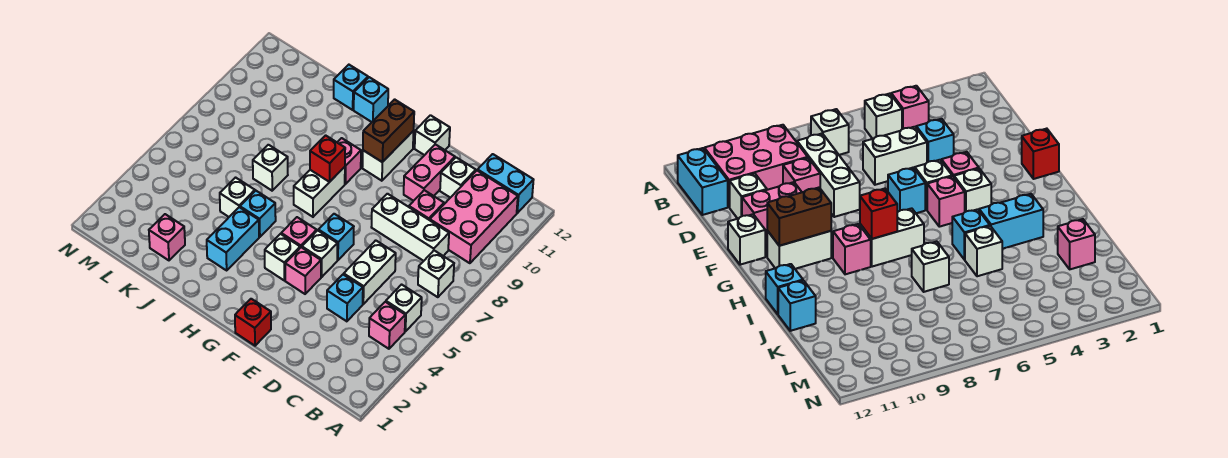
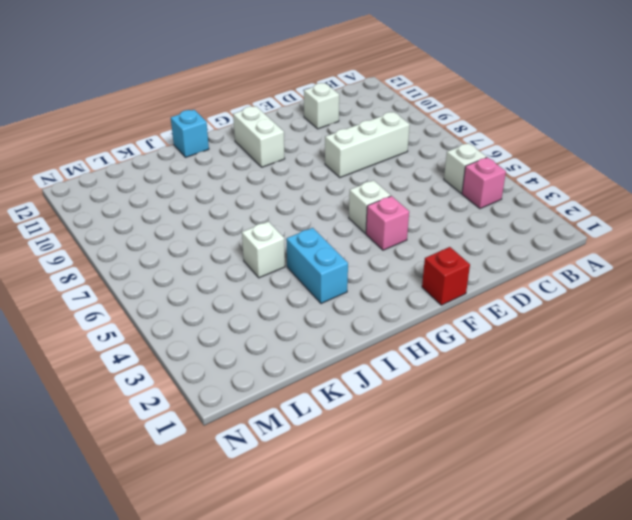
none -> white brick B7 level 1
none -> pink brick B9:C11 level 1
none -> cyan brick B12:C12 level 1
none -> cyan brick D4 level 1

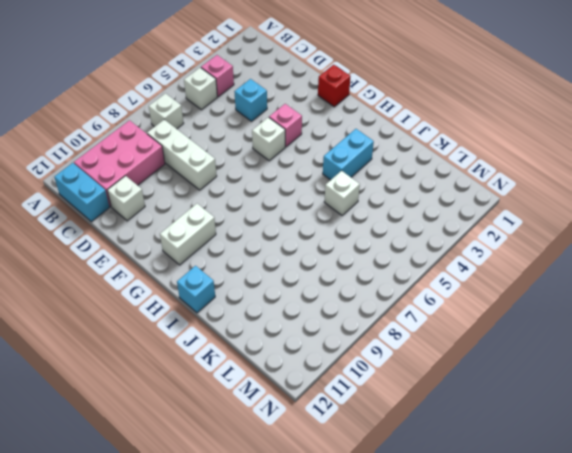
none -> white brick D5:D6 level 1
none -> pink brick D9 level 1
none -> pink brick E10:E11 level 1
none -> cyan brick F6 level 1

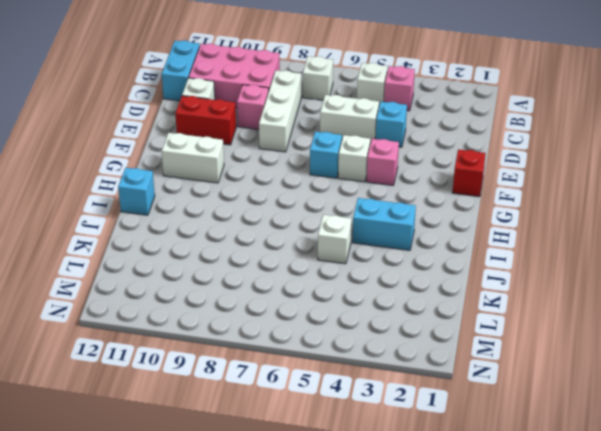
red brick E10:E11 level 1 -> pink brick E10:E11 level 1
none -> white brick F12 level 1
none -> white brick G4 level 1
none -> pink brick G5 level 1
none -> white brick H7:H8 level 1

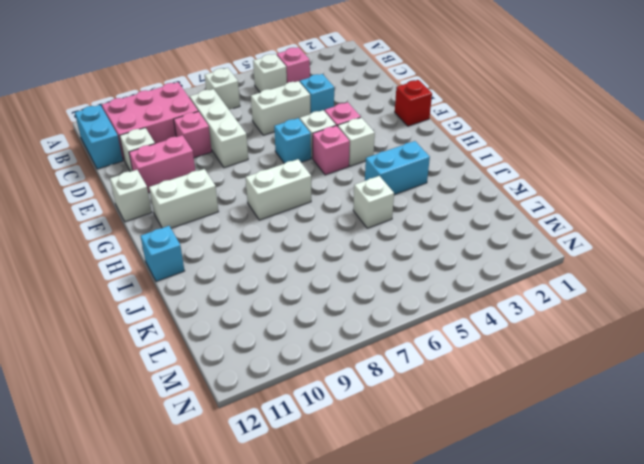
none -> pink brick H9 level 1
none -> cyan brick I5 level 1
none -> white brick J7 level 1
none -> cyan brick J12 level 1

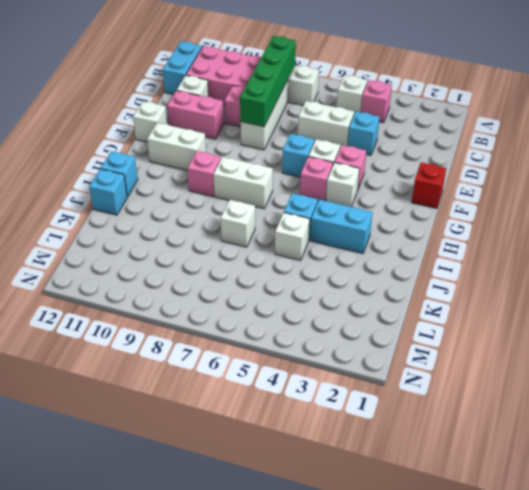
green brick B8:E8 level 2 -> none
none -> pink brick K2 level 1
none -> brown brick G10:G11 level 2
none -> red brick H8 level 2

